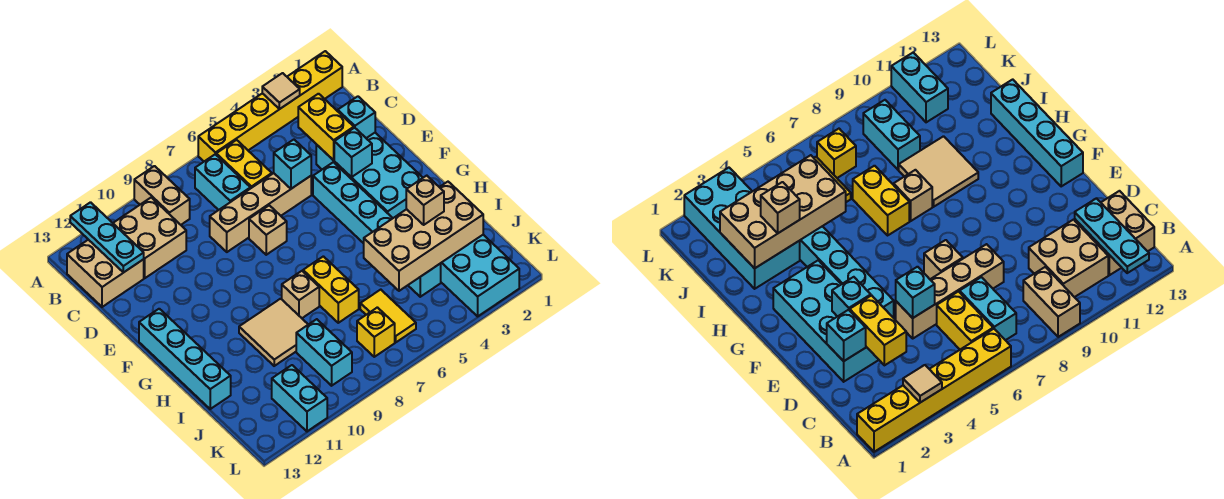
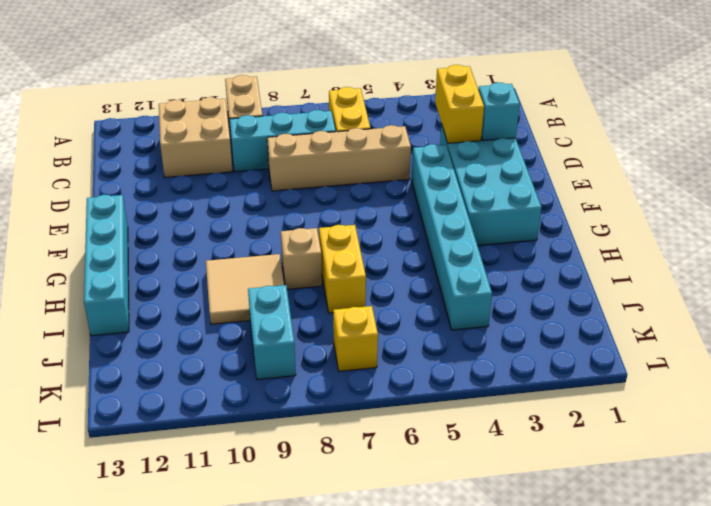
cyan brick C7:C9 level 1 -> cyan brick B7:C7 level 1
none -> yellow brick A1:A6 level 1
none -> tan brick B12:C13 level 1
none -> tan brick E7 level 1

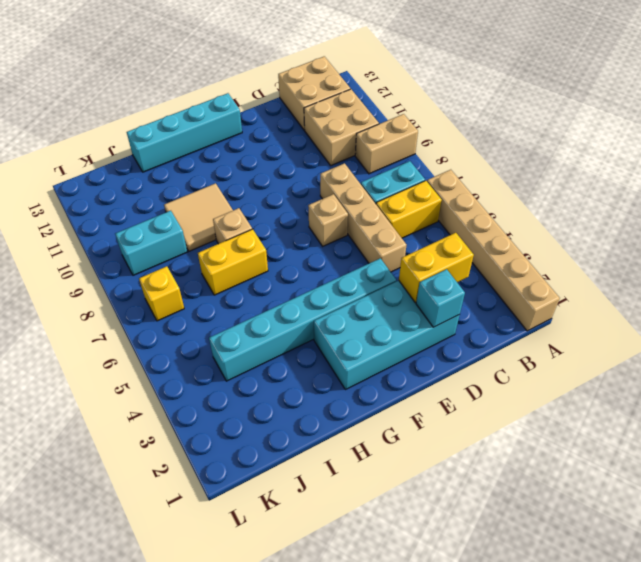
tan brick A1:A6 level 1 -> yellow brick A1:A6 level 1
none -> cyan brick I2:L3 level 1
none -> yellow tile J6:K6 level 1
none -> cyan brick K11:L11 level 1

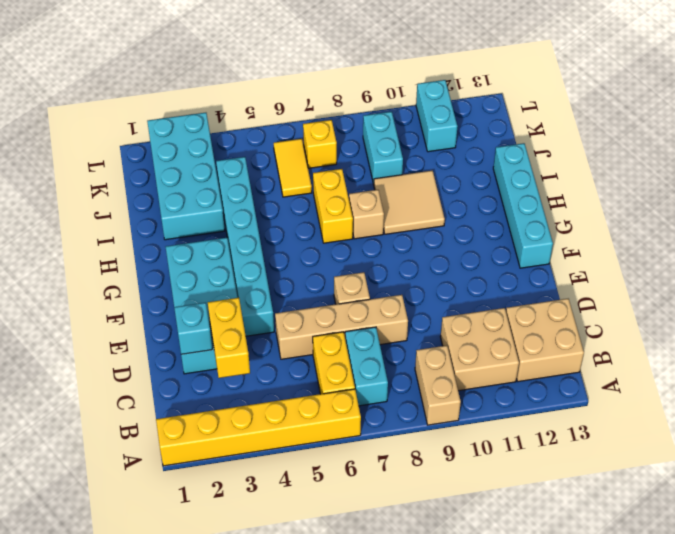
none -> tan tile A3 level 2
none -> cyan plate A12:C12 level 2
none -> cyan brick D5 level 2

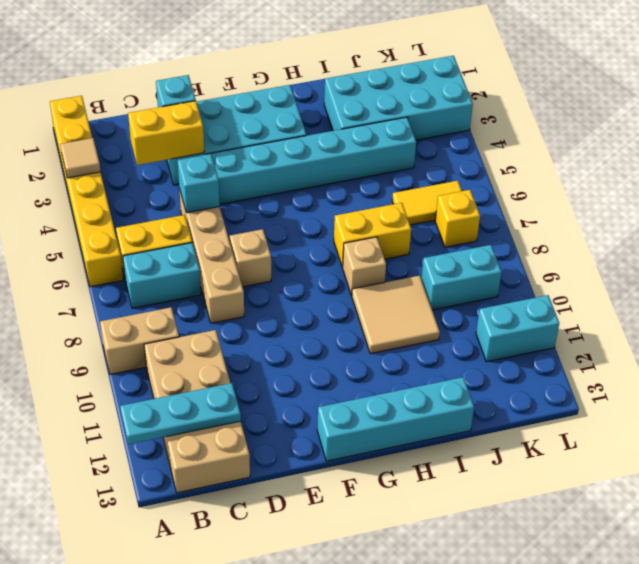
none -> cyan brick E3 level 2
none -> tan brick I2:J5 level 2
none -> tan brick I3 level 3

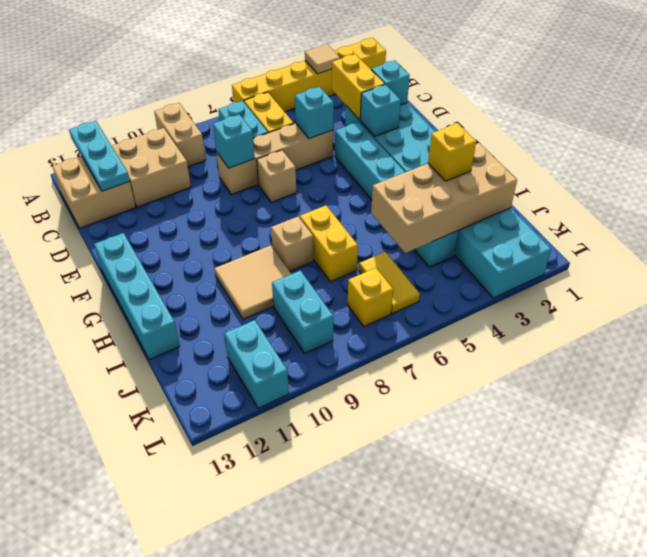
cyan brick D8 level 2 -> none
yellow brick I3 level 3 -> tan brick I3 level 3

